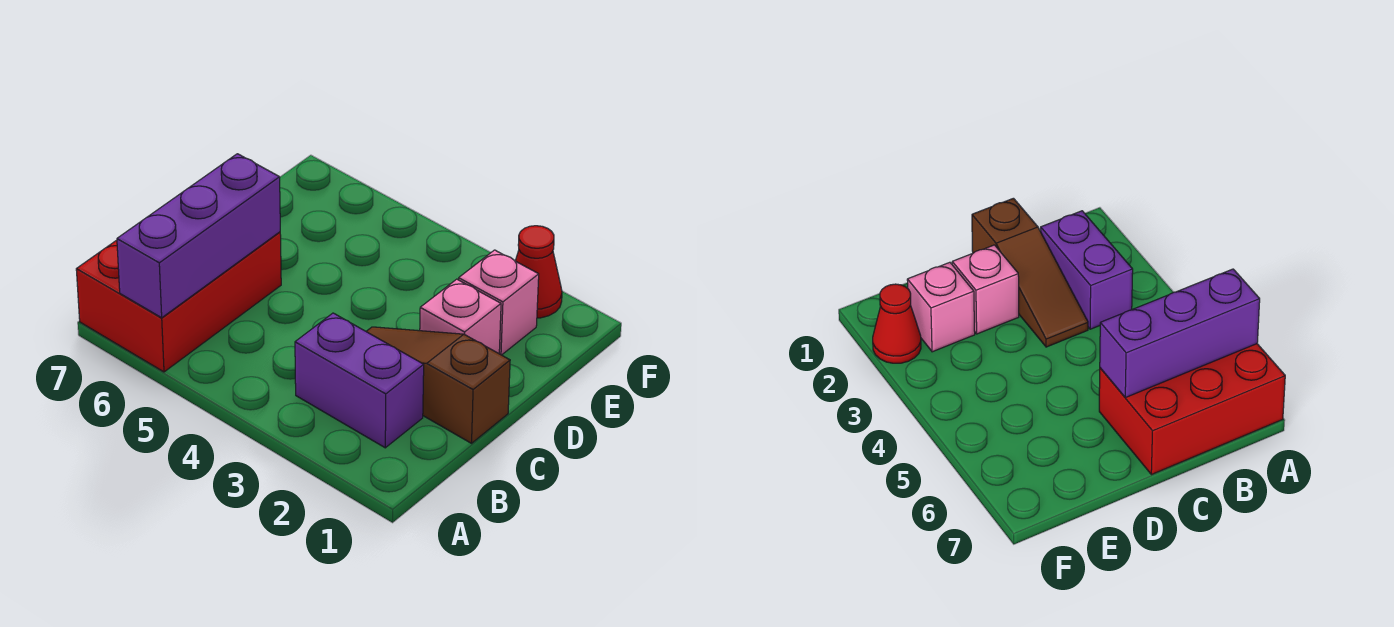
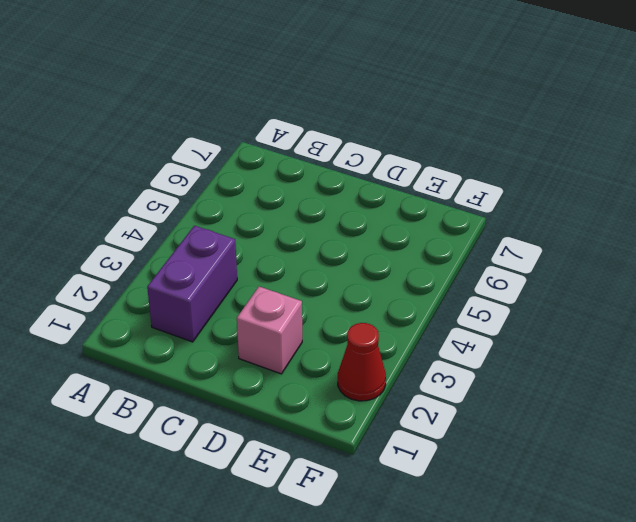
none -> red brick A6:C7 level 1
none -> brown slope C1:C3 level 1 top 1

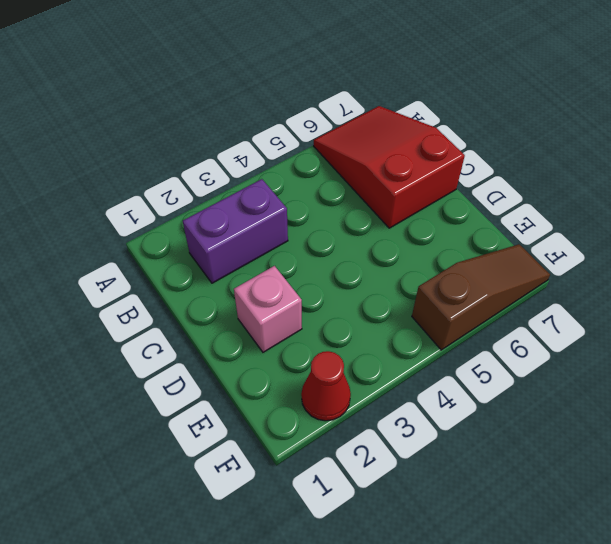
red slope A6:C7 level 1 top C -> red brick A6:C7 level 1
brown slope F5:F7 level 1 top 5 -> brown slope C1:C3 level 1 top 1
none -> pink brick E2 level 1
none -> purple brick A6:C6 level 2

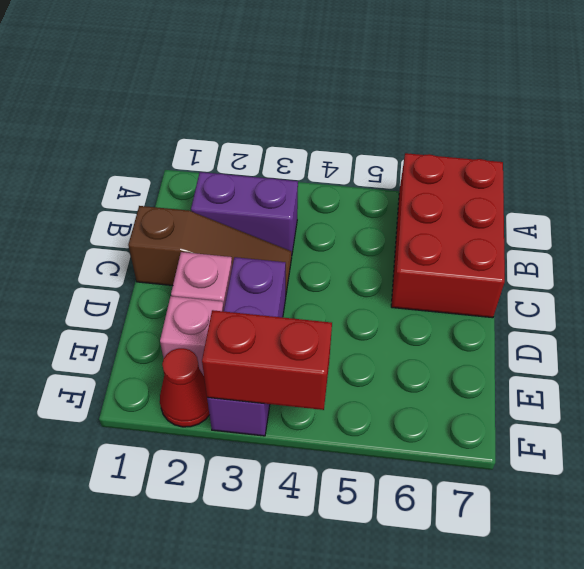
purple brick D3:F3 level 1 -> purple brick A6:C6 level 2
red brick F3:F4 level 2 -> none

